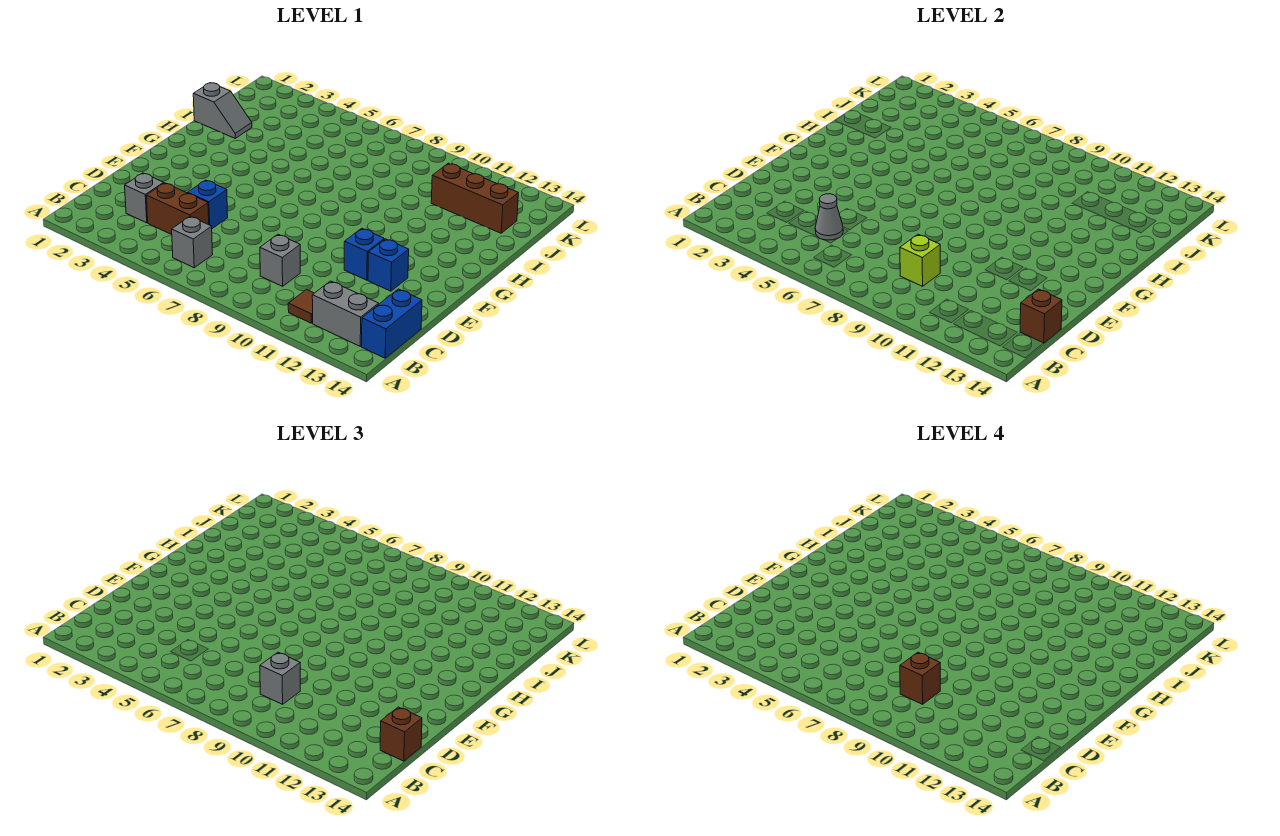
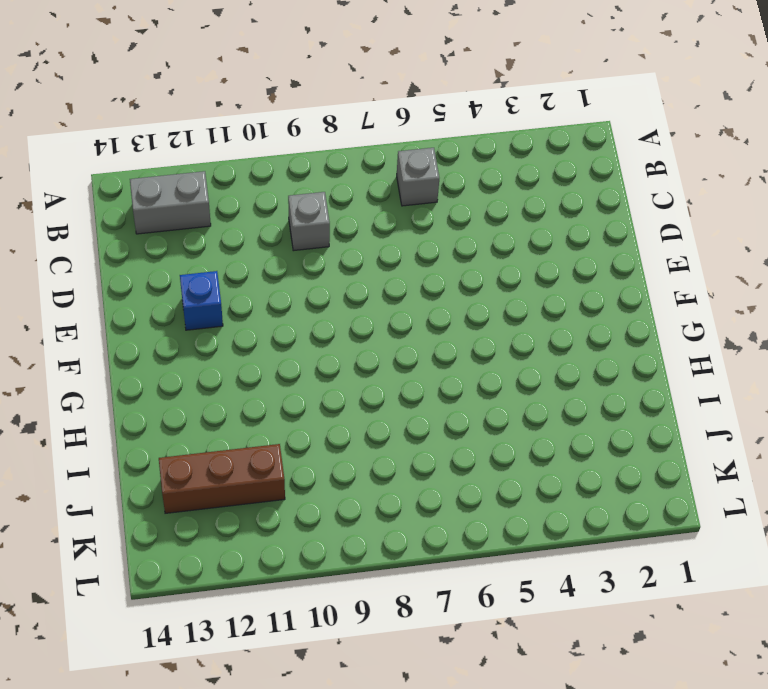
none -> brown tile B11 level 1
none -> blue brick B14:C14 level 1
none -> grey brick C3 level 1

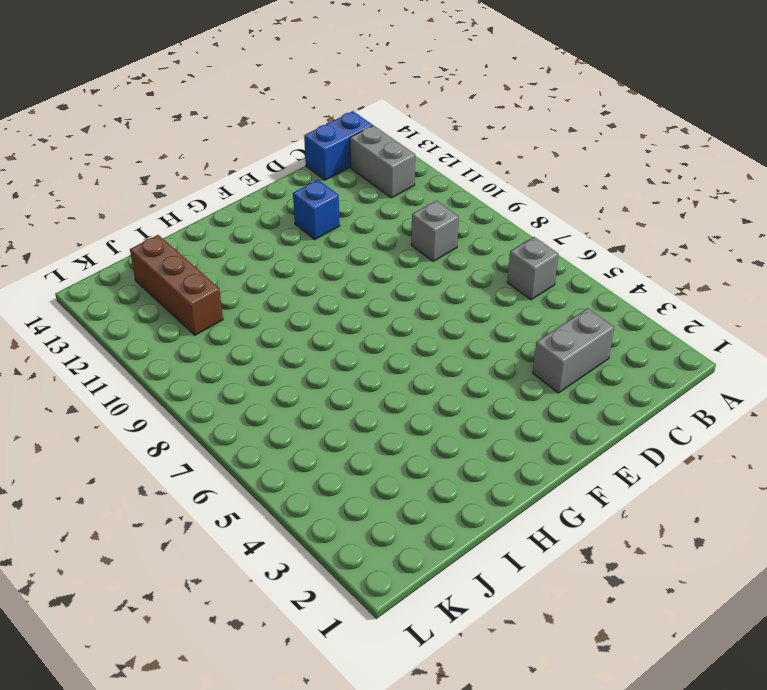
grey brick C3:D3 level 1 -> grey brick C3 level 1
none -> brown tile B11 level 1
none -> brown brick C4:C5 level 1
none -> blue brick D5 level 1

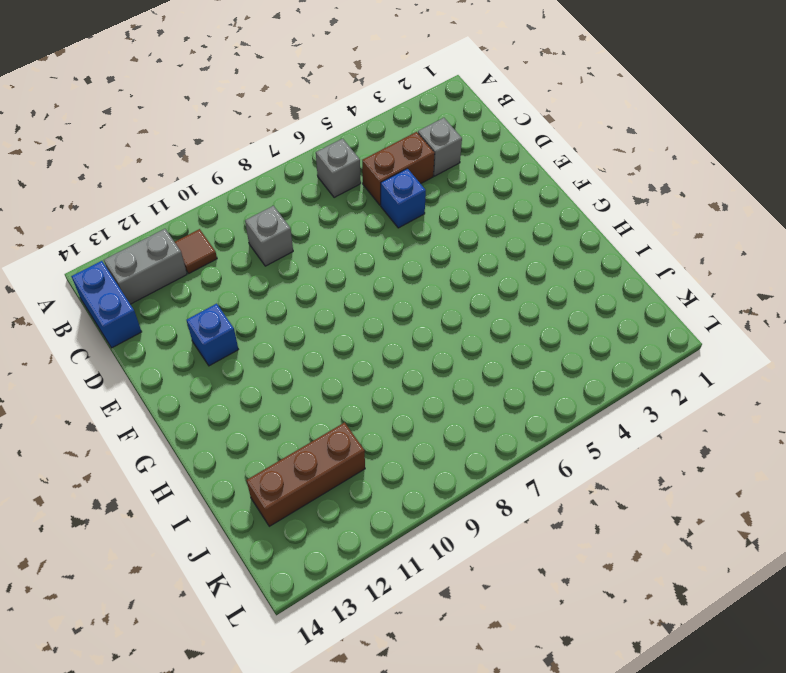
none -> blue brick E11 level 1
none -> grey slope I1:I2 level 1 top 1
none -> grey cone C5 level 2

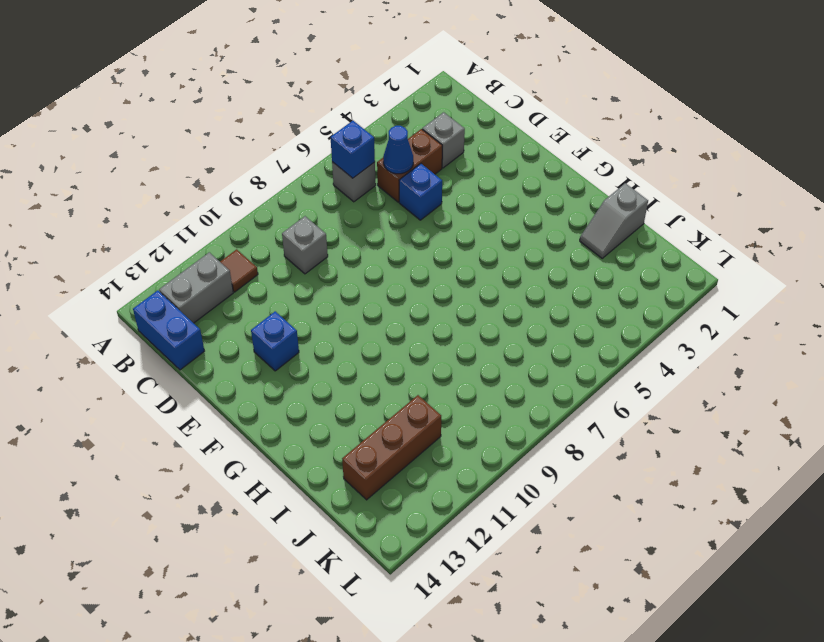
blue brick B6 level 2 -> blue brick E11 level 1
blue cone C5 level 2 -> grey cone C5 level 2
none -> lime brick C9 level 2
none -> brown brick C14 level 2
none -> grey brick C9 level 3

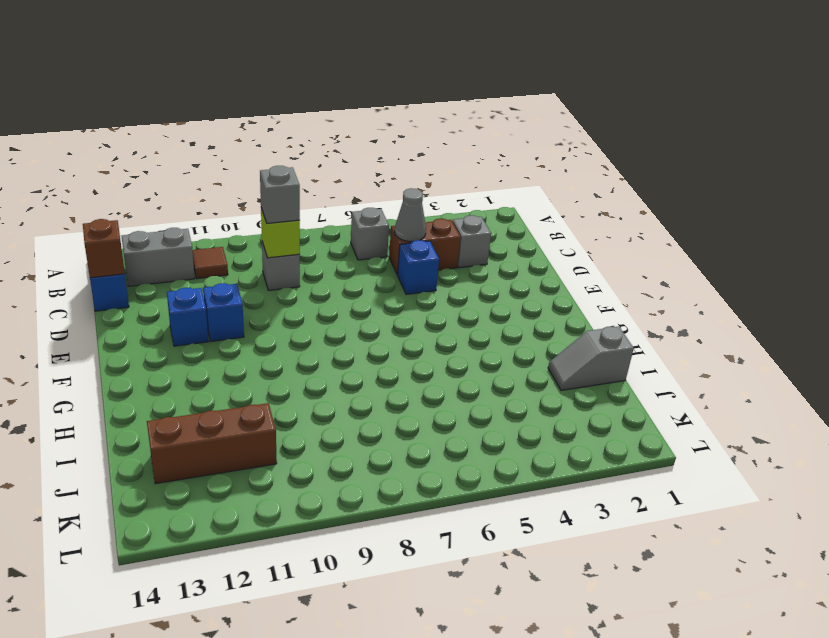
none -> brown brick C14 level 3
none -> brown brick C9 level 4

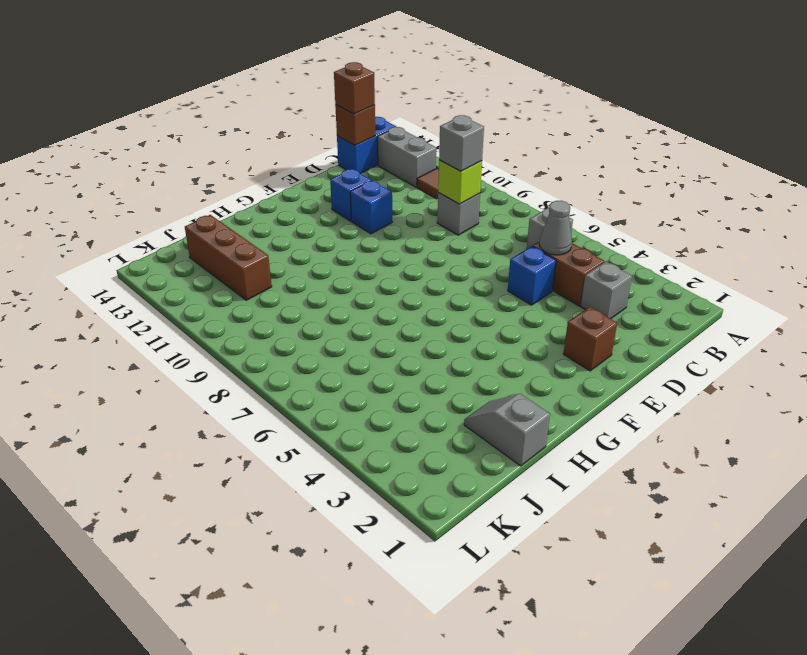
brown brick E2 level 1 -> brown brick C9 level 4

